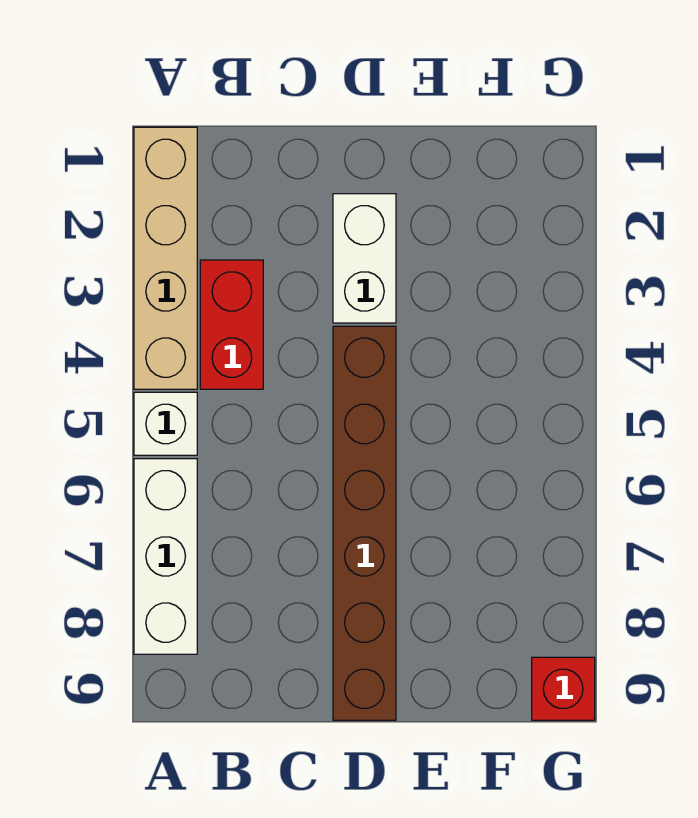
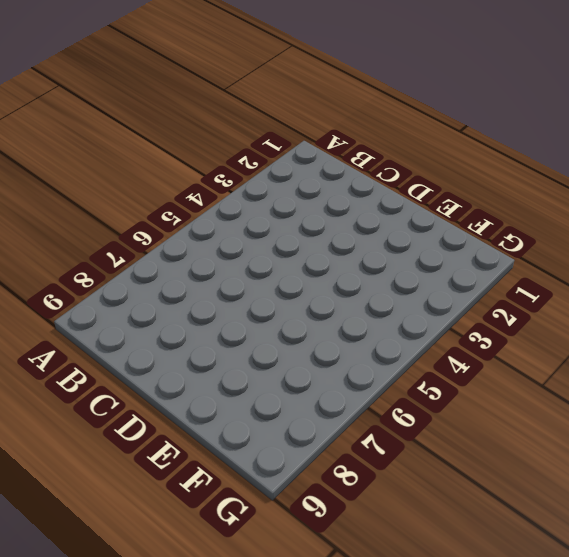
none -> tan brick A1:A4 level 1
none -> white brick A5 level 1

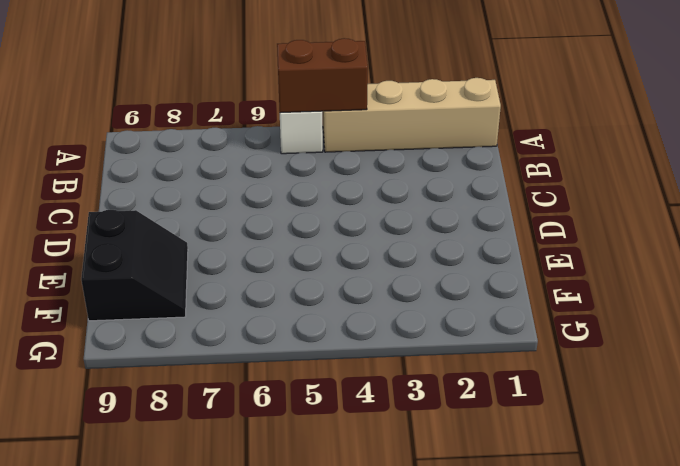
brown brick A4:A5 level 2 -> none
black slope E8:F9 level 1 top 9 -> none
none -> white brick A6:A8 level 1
none -> red brick B3:B4 level 1

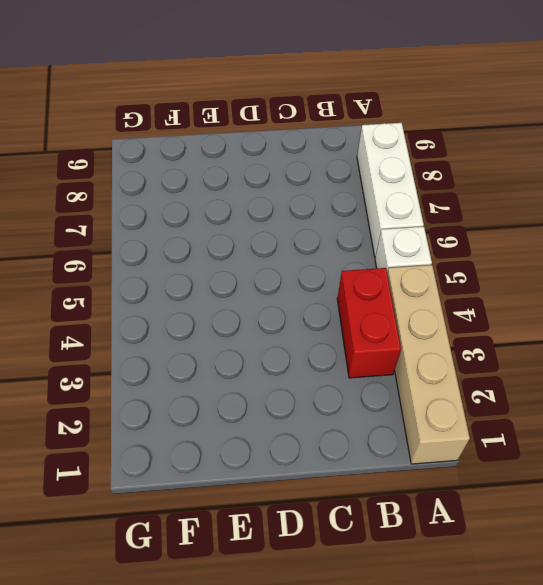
none -> white brick D2:D3 level 1
none -> brown brick D4:D9 level 1

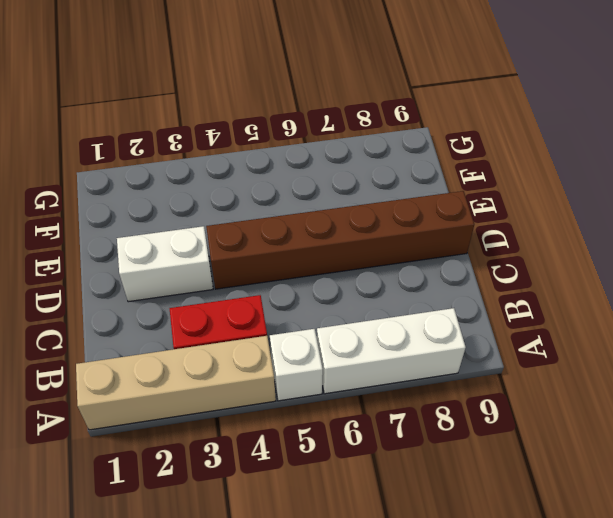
none -> red brick G9 level 1

